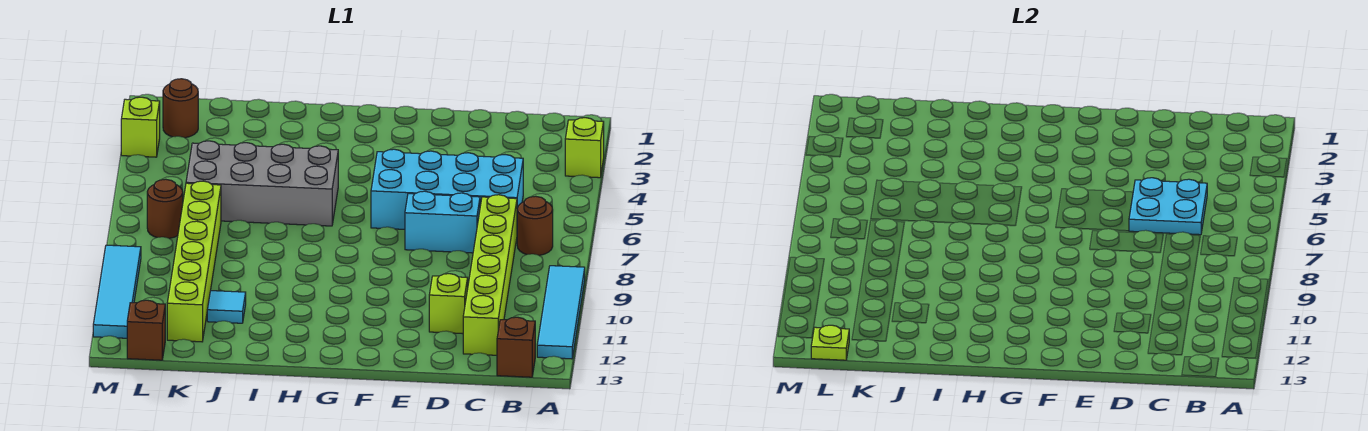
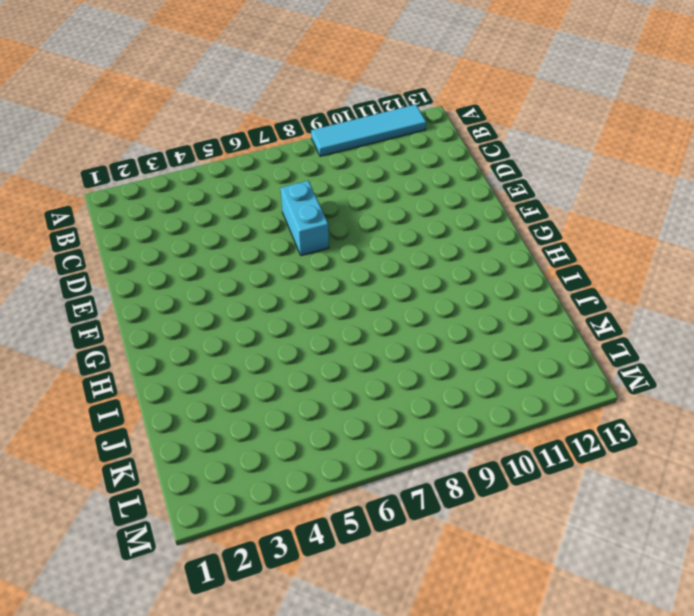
none -> lime brick A3 level 1
none -> brown round brick B7 level 1
none -> brown brick B13 level 1

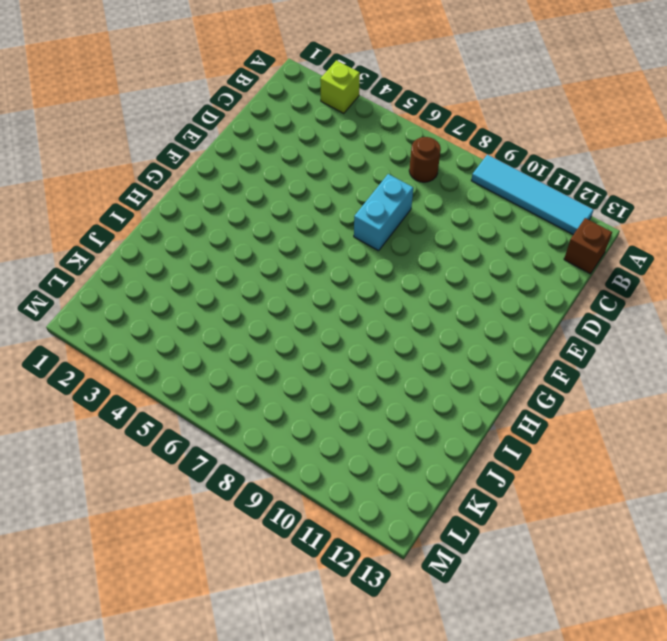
none -> cyan brick C5:F6 level 1
none -> lime brick C7:C12 level 1
none -> lime brick D11 level 1

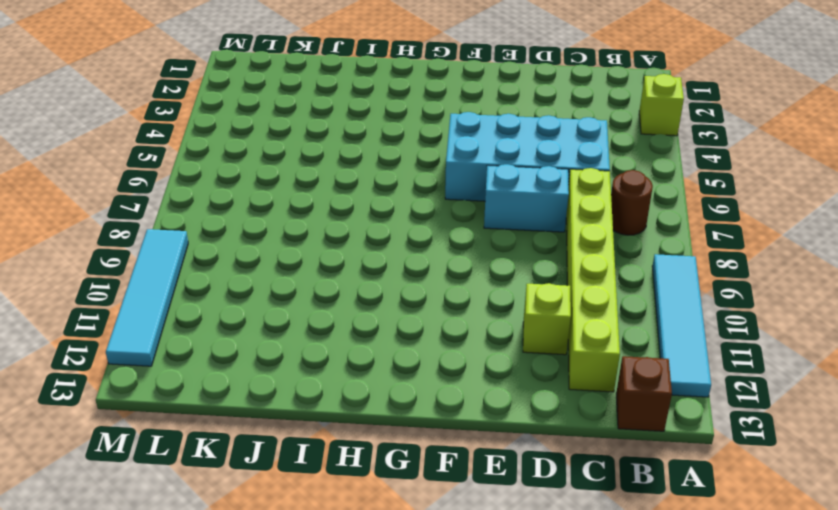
none -> grey brick H5:K6 level 1
none -> cyan tile J11 level 1
none -> lime brick K7:K12 level 1

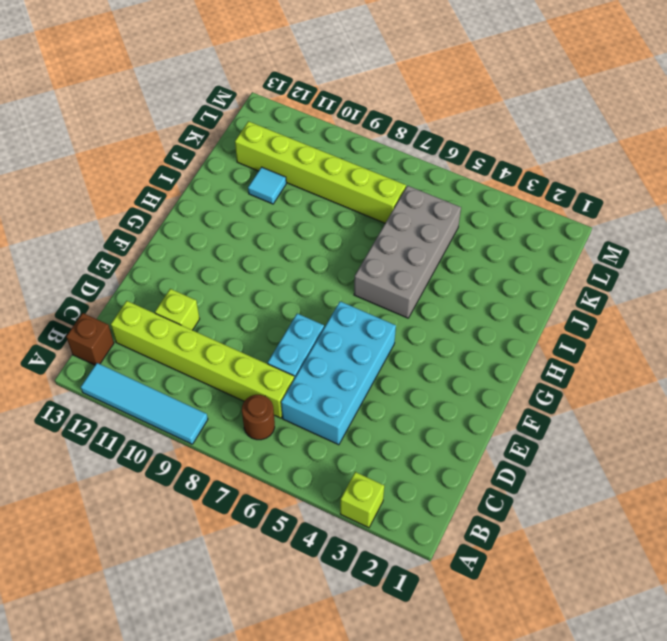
none -> brown round brick L2 level 1
none -> brown round brick L7 level 1
none -> brown brick L13 level 1

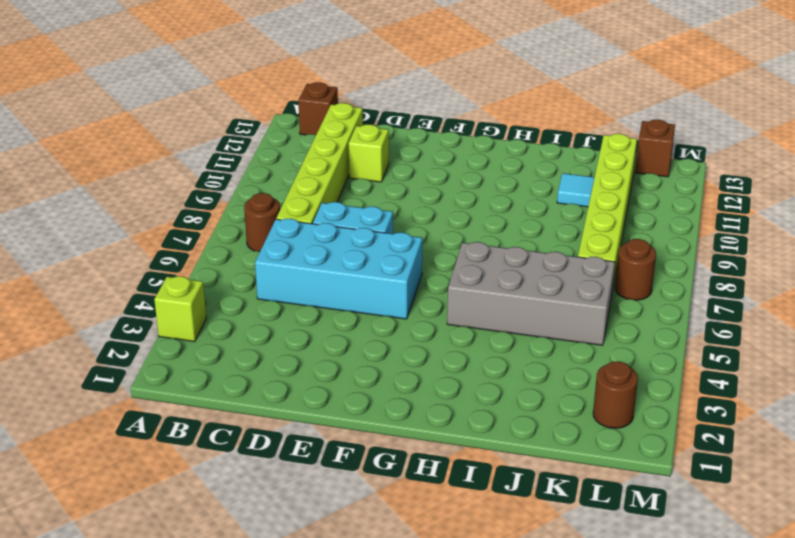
none -> cyan tile A9:A12 level 1
none -> lime brick M3 level 1
none -> cyan tile M9:M12 level 1

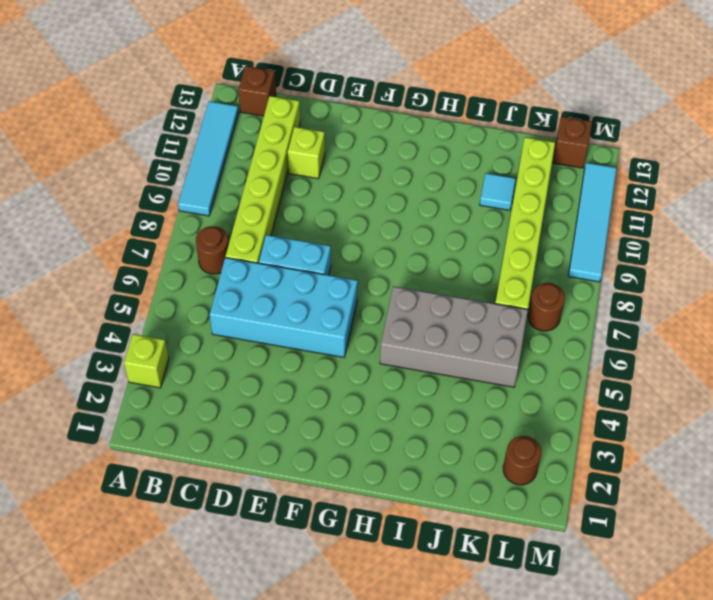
none -> lime brick M3 level 1
none -> cyan plate C5:D6 level 2
none -> lime plate L13 level 2

